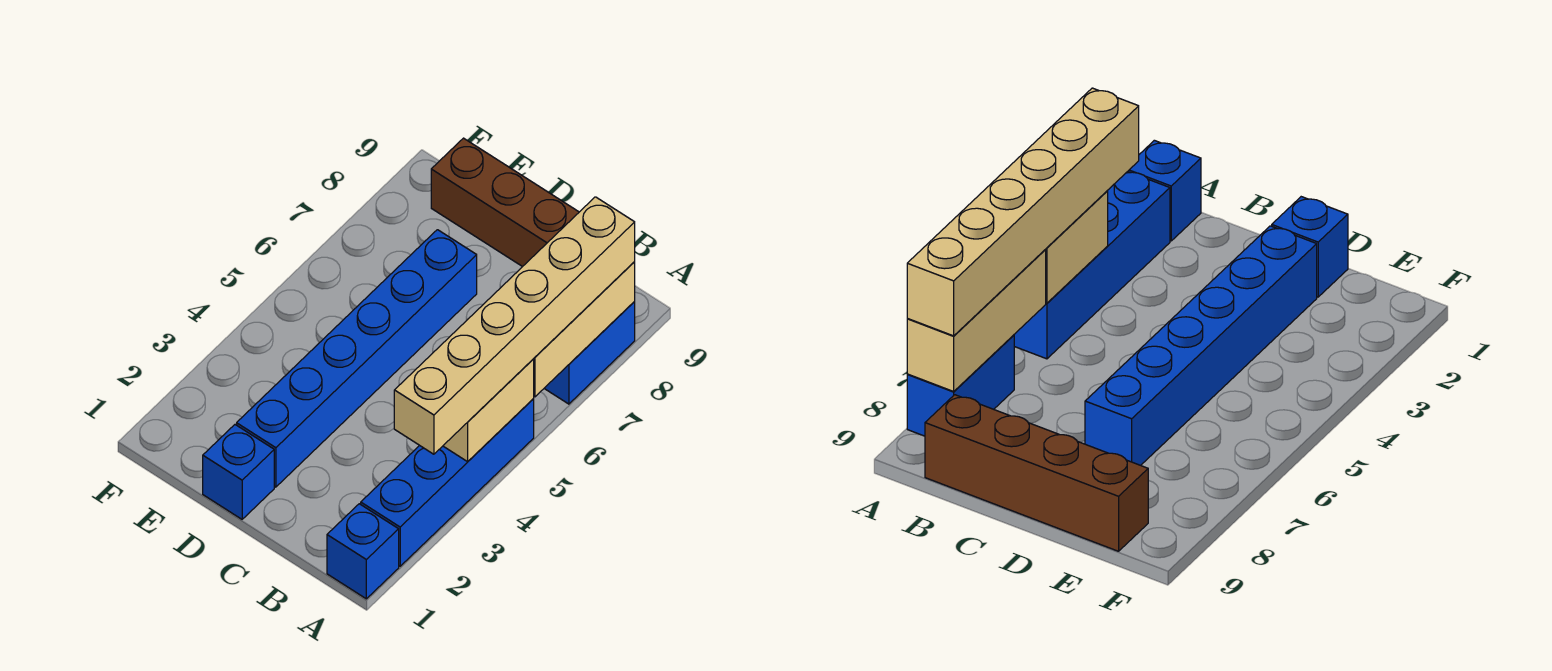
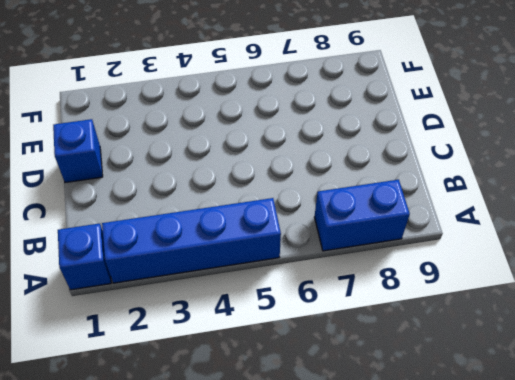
none -> brown brick B9:E9 level 1
none -> blue brick D2:D7 level 1

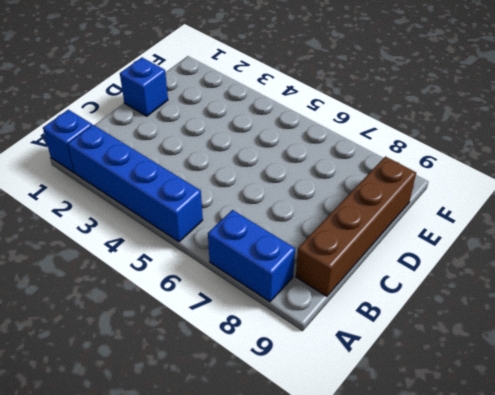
none -> blue brick D2:D7 level 1
none -> tan brick A4:A5 level 2

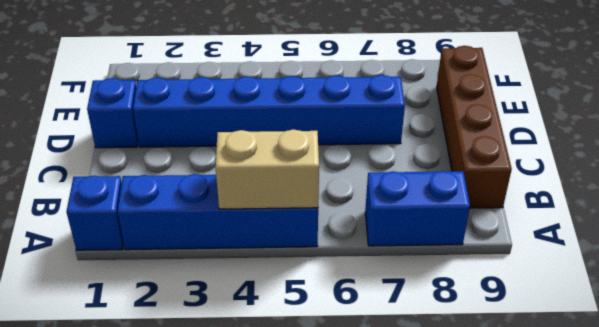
none -> tan brick A6:A8 level 2
none -> tan brick A3:A8 level 3

